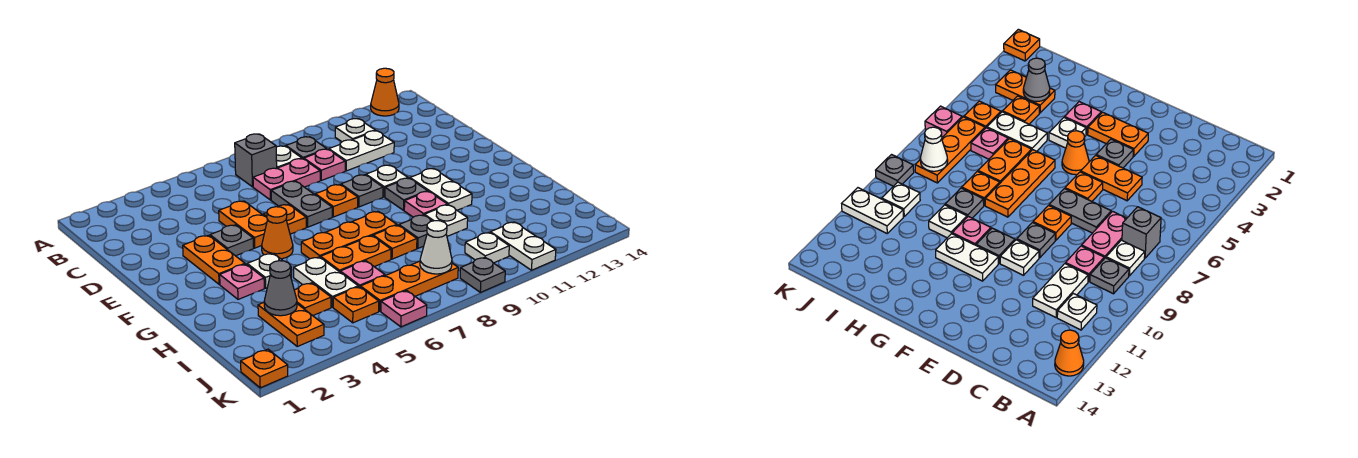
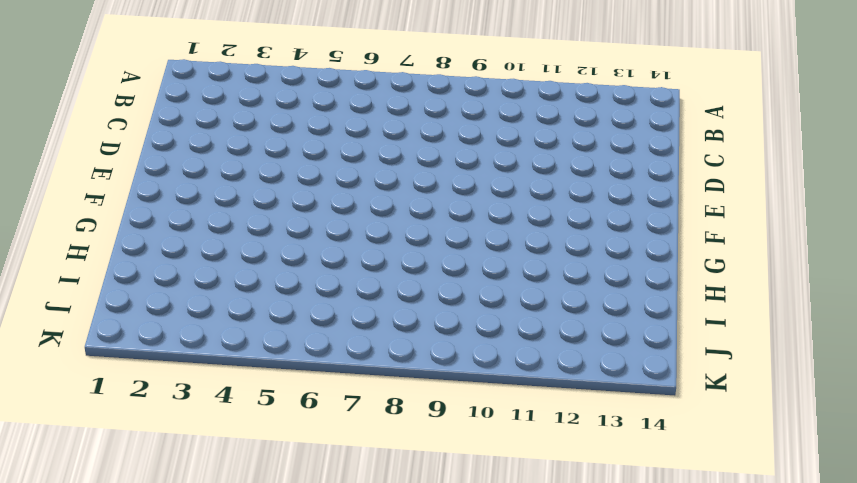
none -> orange cone A13 level 1
none -> grey brick B7 level 1
none -> white plate B8 level 1
none -> grey plate B9 level 1

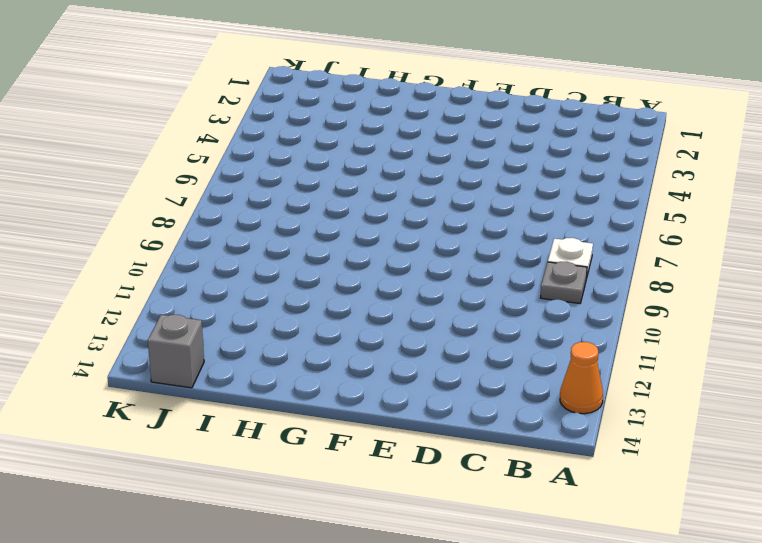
grey brick J14 level 1 -> grey brick B7 level 1
none -> white plate B11 level 1
none -> pink plate C7:C8 level 1
none -> pink plate C9 level 1
none -> white plate C10:C11 level 1

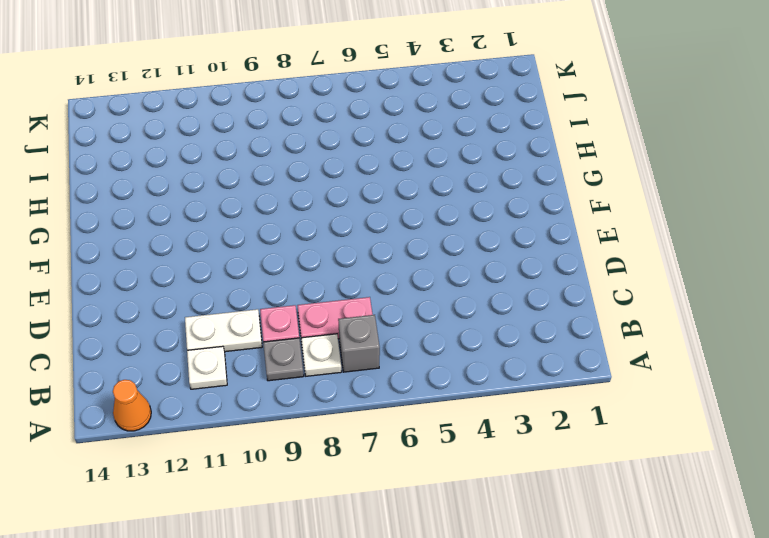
none -> orange plate D5:E5 level 1
none -> grey plate D7:E7 level 1
none -> orange plate E3:F3 level 1
none -> grey plate E4 level 1

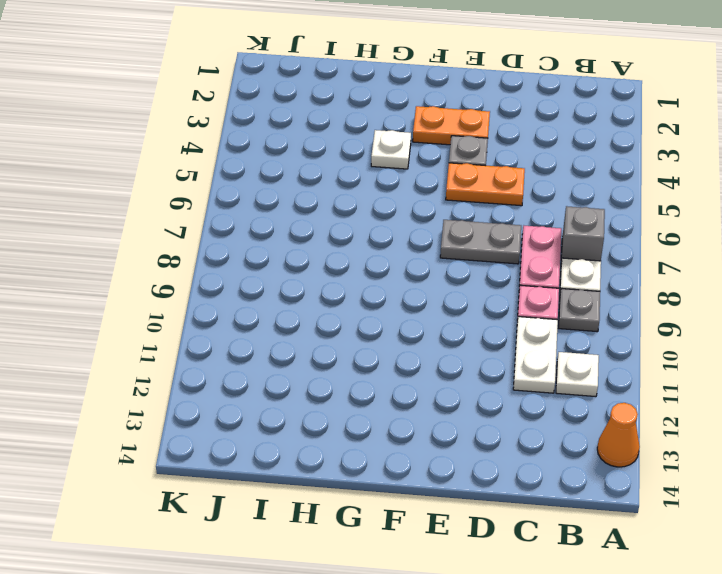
none -> orange plate E6 level 1
none -> orange plate E8 level 1
none -> grey plate E9 level 1
none -> white plate E10 level 1

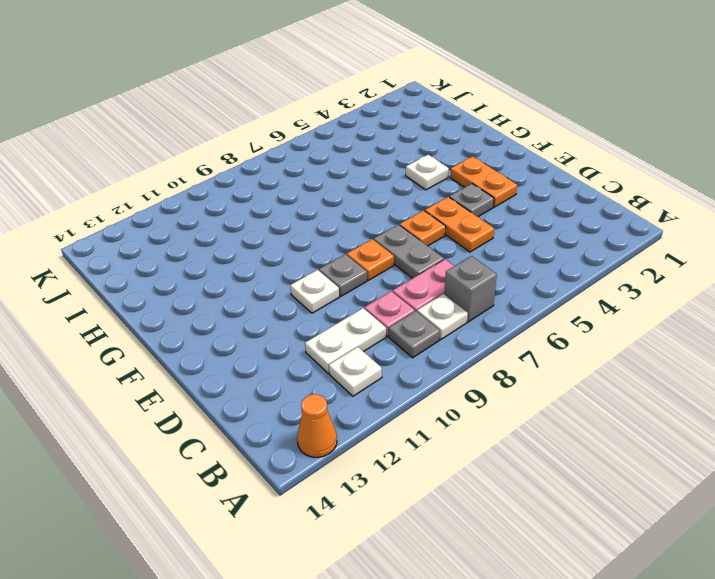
none -> orange cone F5 level 1
none -> grey plate F10 level 1
none -> white plate F11:G11 level 1
none -> pink plate G3 level 1

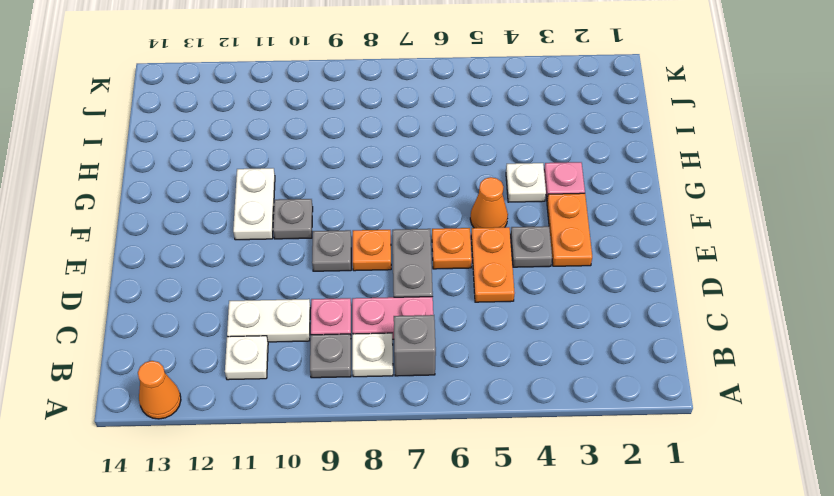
none -> white plate E10 level 1
none -> orange plate G6:G8 level 1
none -> pink plate G10 level 1
none -> white plate H5:I5 level 1

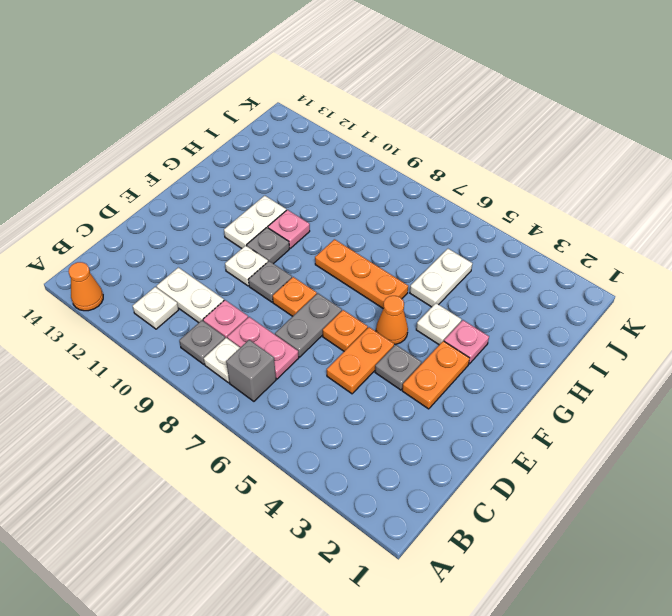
none -> orange plate H6:H7 level 1
none -> orange plate H8 level 1
none -> grey plate H9 level 1
none -> white plate H10 level 1

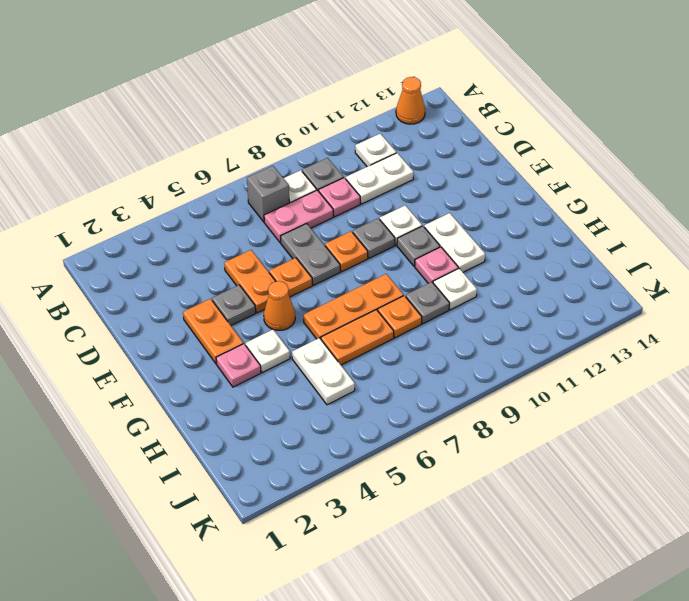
none -> orange plate I3:J3 level 1
none -> orange plate I4 level 1
none -> pink plate I6 level 1
none -> orange plate J5 level 1

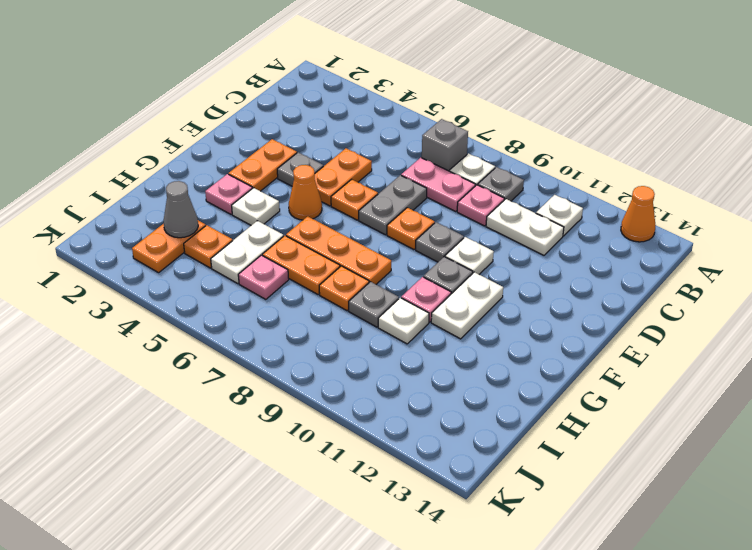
none -> orange plate J5 level 1
none -> orange plate J6:J8 level 1
none -> white plate J10 level 1
none -> white plate J11:K11 level 1

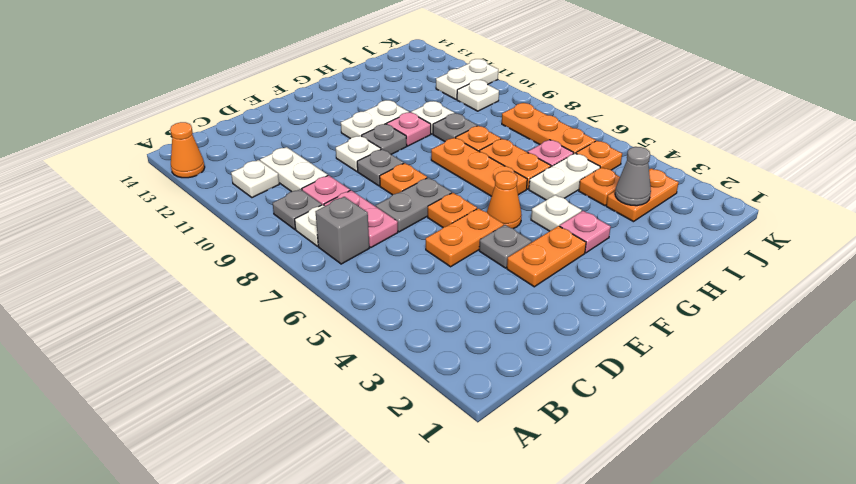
none -> orange plate K1 level 1
none -> pink plate K6 level 1
none -> grey plate K9 level 1
none -> white cone J8 level 2

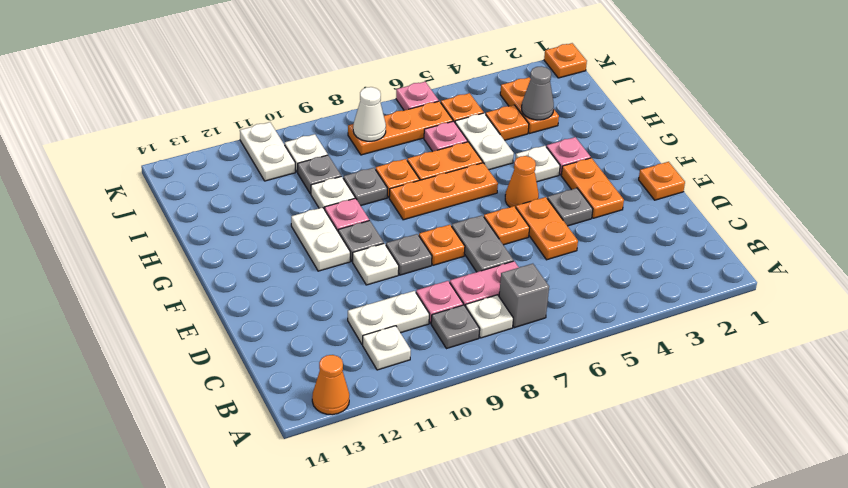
orange plate E1 level 1 -> none
grey plate I10 level 1 -> grey plate K9 level 1

